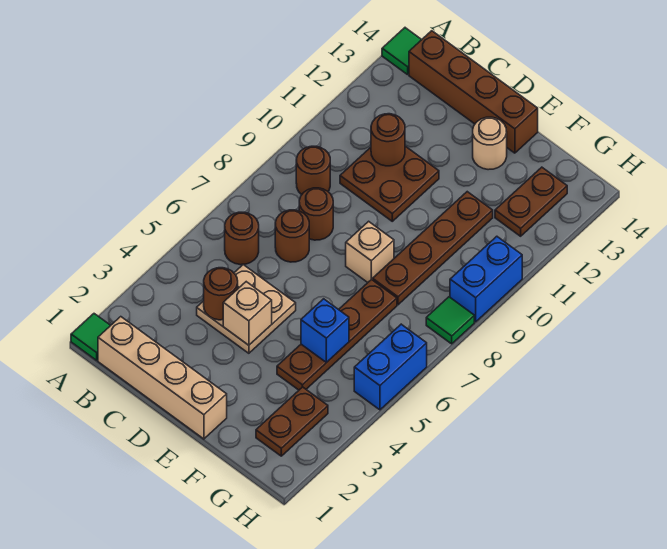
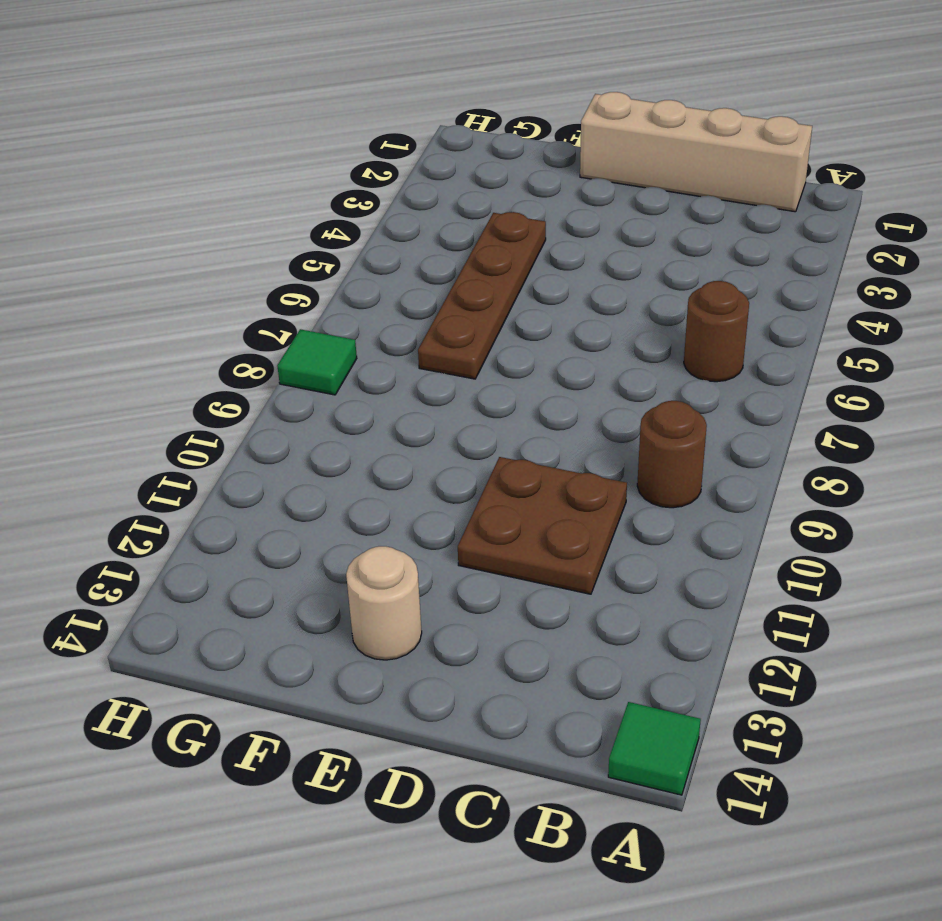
none -> green tile A1 level 1
none -> brown brick B14:E14 level 1
none -> tan plate C4:D5 level 1

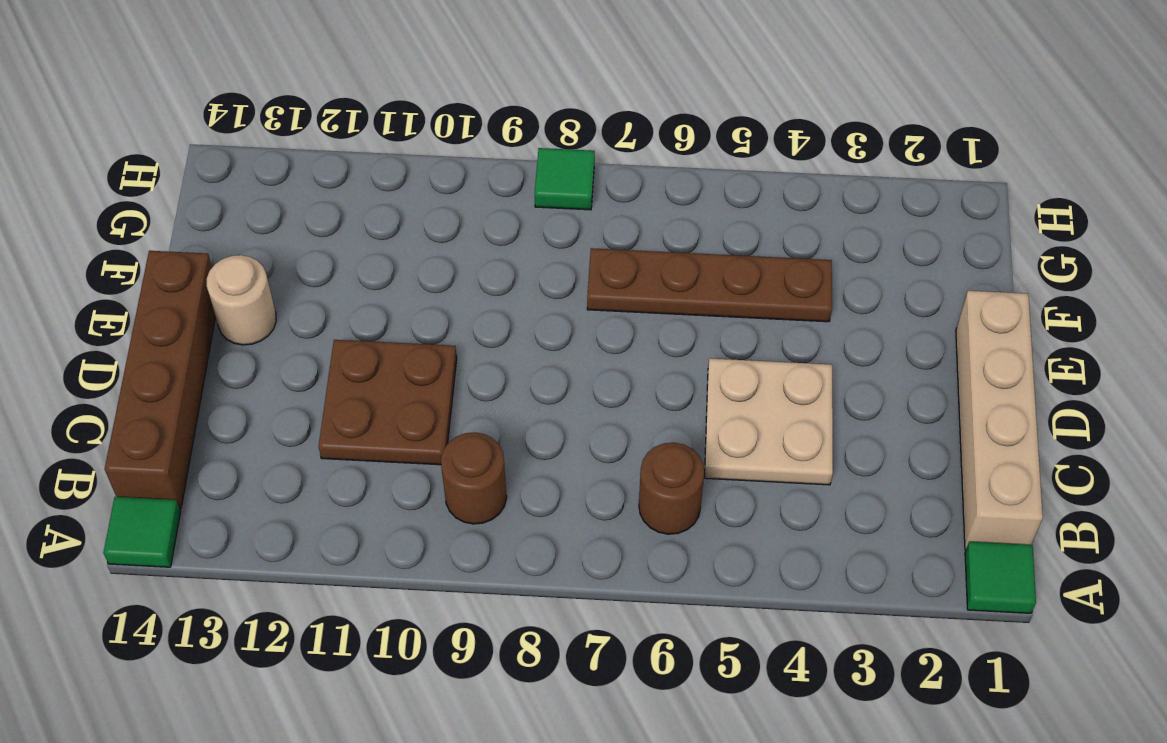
none -> brown round brick C7 level 1
none -> brown round brick C8 level 1
none -> tan brick E8 level 1

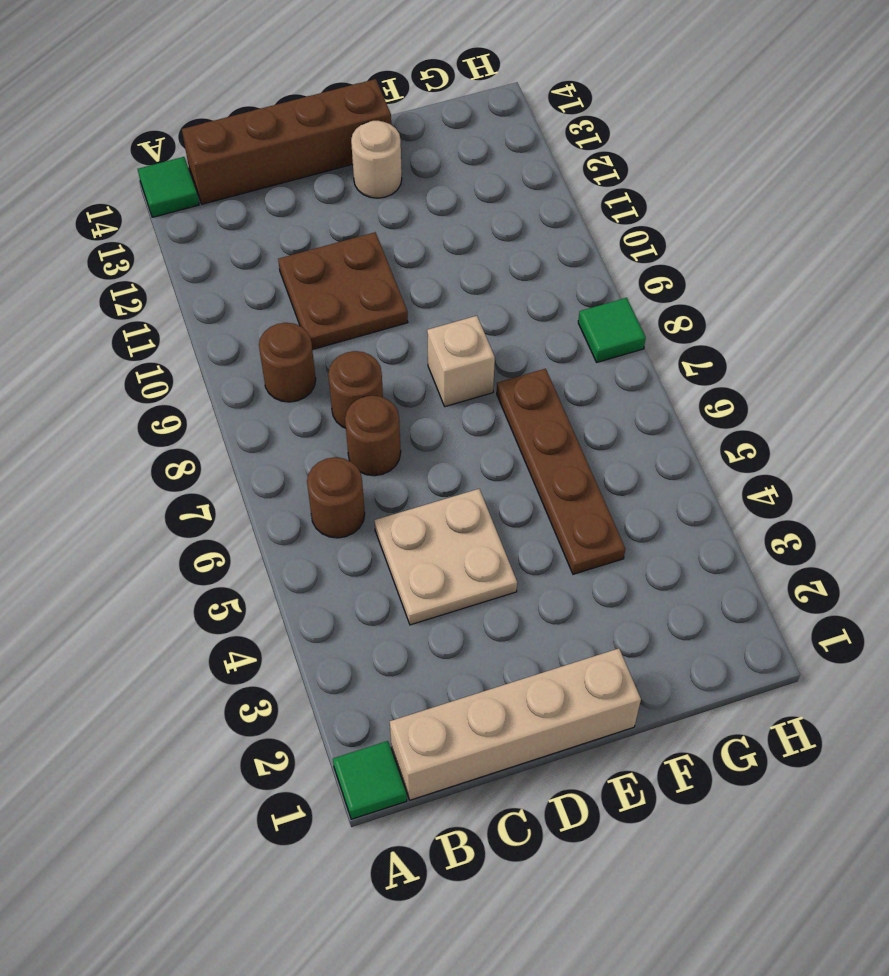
none -> brown plate F8:F11 level 1
none -> brown plate G2:G3 level 1
none -> brown plate G12:G13 level 1

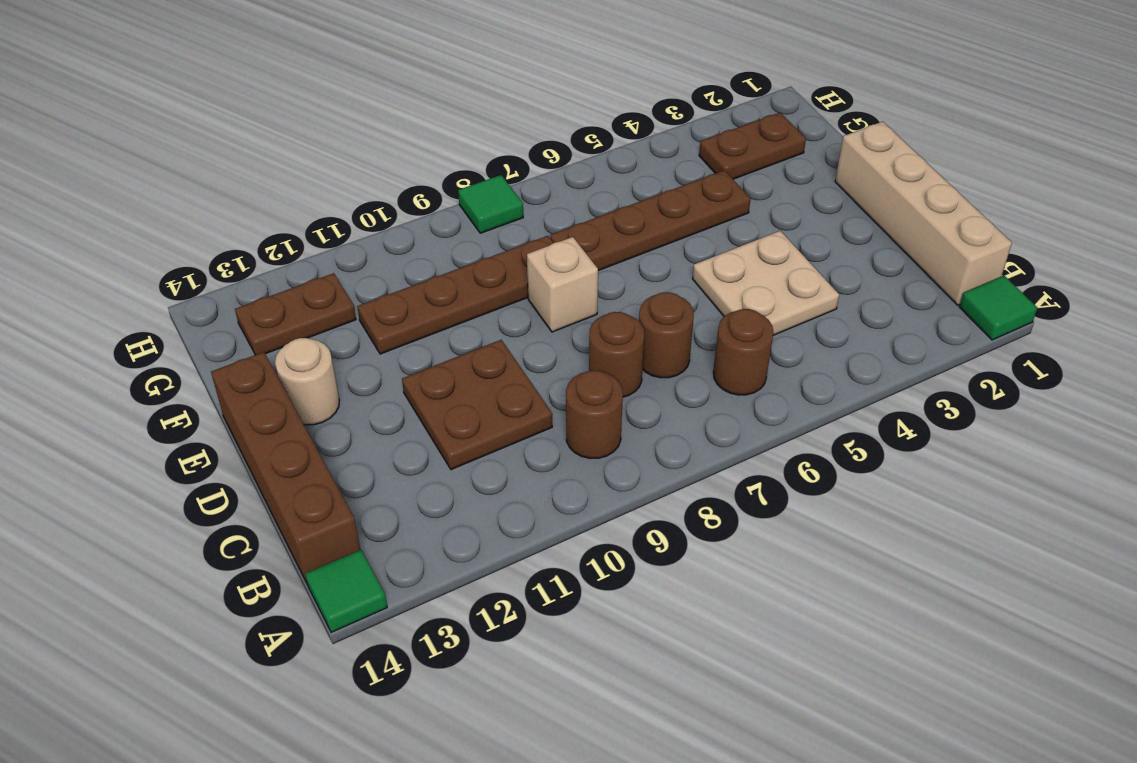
none -> blue brick H5:H6 level 1
none -> blue brick H9:H10 level 1
none -> brown round brick C4 level 2

